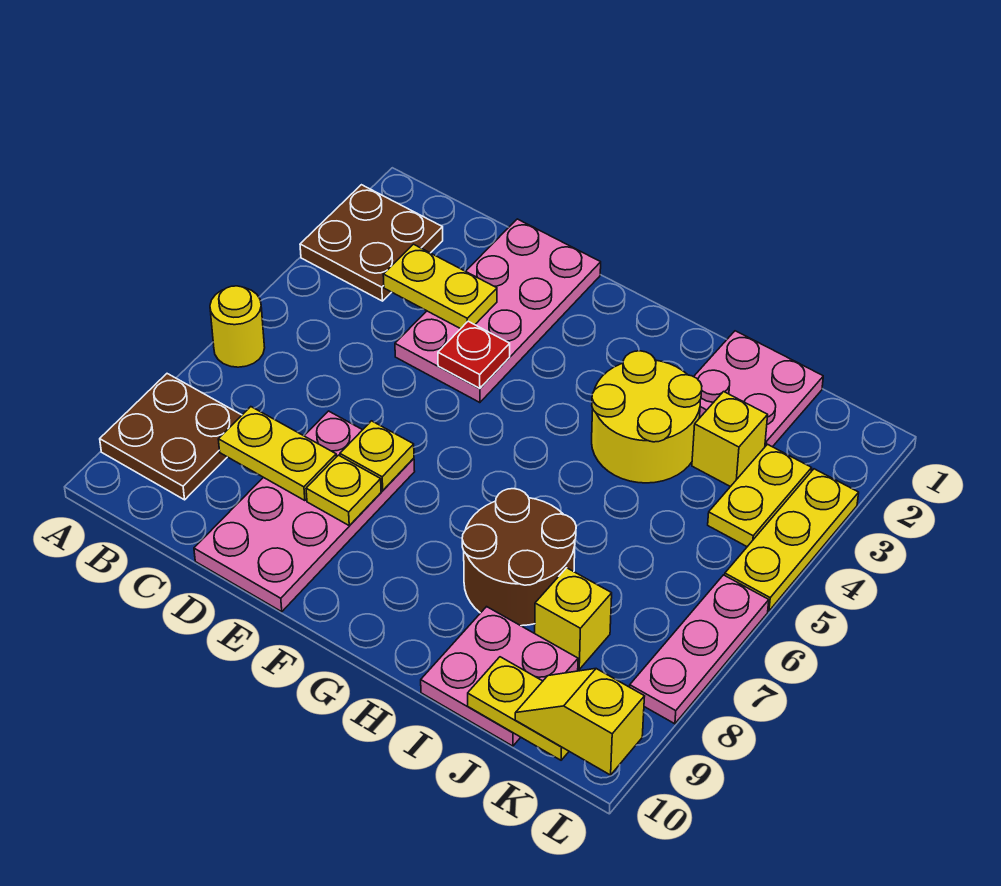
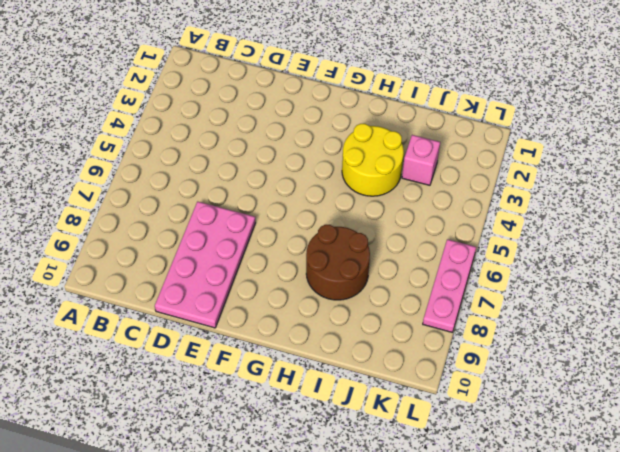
pink brick J3 level 1 -> yellow brick J3 level 1
none -> brown plate A2:B3 level 1
none -> yellow round brick A6 level 1
none -> brown plate A8:B9 level 1

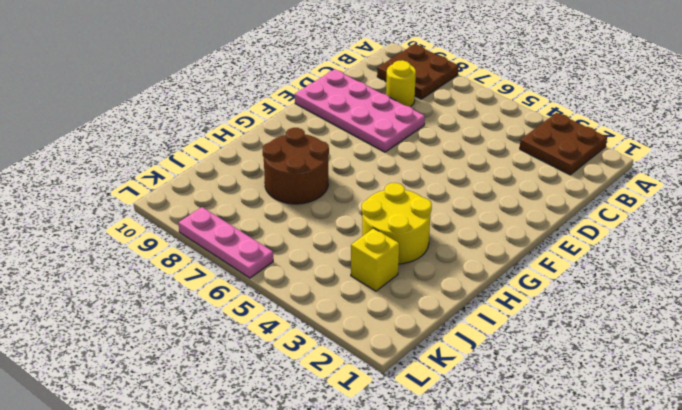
yellow round brick C8 level 1 -> yellow round brick A6 level 1
none -> pink plate D1:E4 level 1
none -> pink plate I1:J2 level 1
none -> pink plate I9:J10 level 1

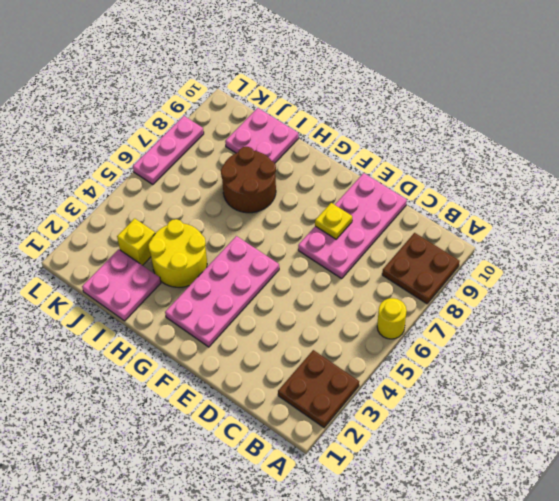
pink plate F2:G5 level 1 -> pink plate D1:E4 level 1
none -> yellow brick J8 level 1
none -> yellow plate K3:K4 level 1
none -> yellow plate L3:L5 level 1

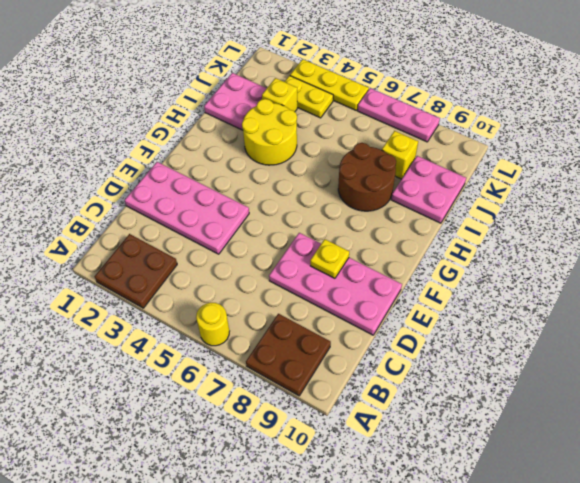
none -> yellow plate C3:D3 level 2
none -> yellow plate C8:D8 level 2
none -> red plate E4 level 2

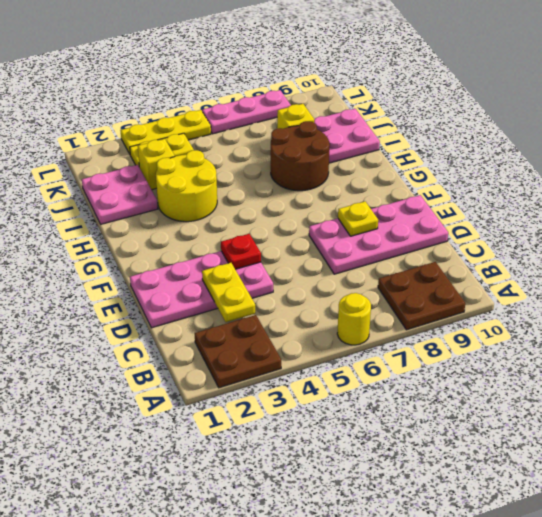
none -> yellow plate C8:D8 level 2
none -> yellow plate E7 level 2
none -> yellow plate J10:K10 level 2

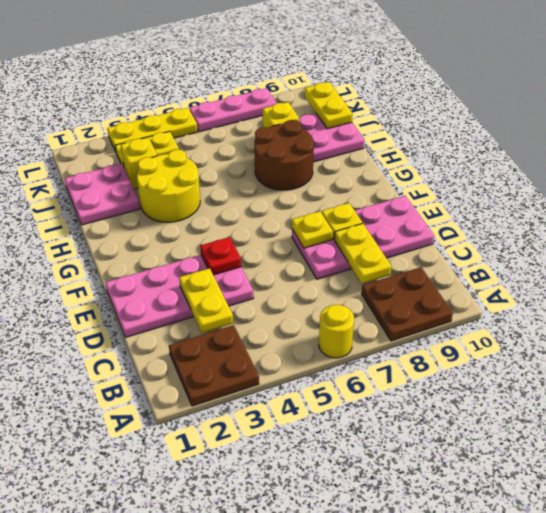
none -> yellow slope K10:L10 level 3 top L

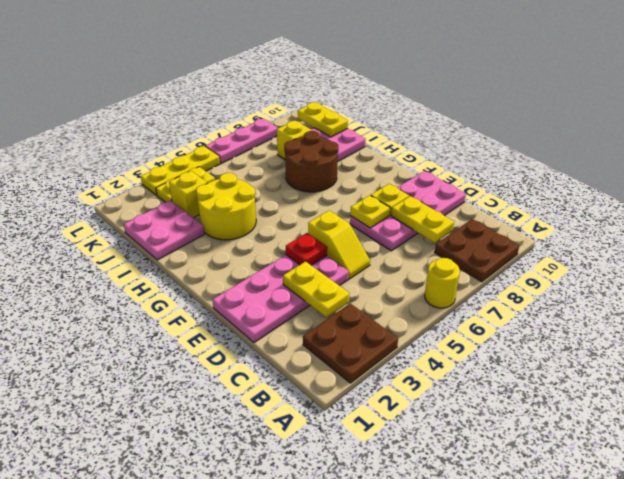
yellow slope D5:E5 level 1 top E -> yellow slope K10:L10 level 3 top L

